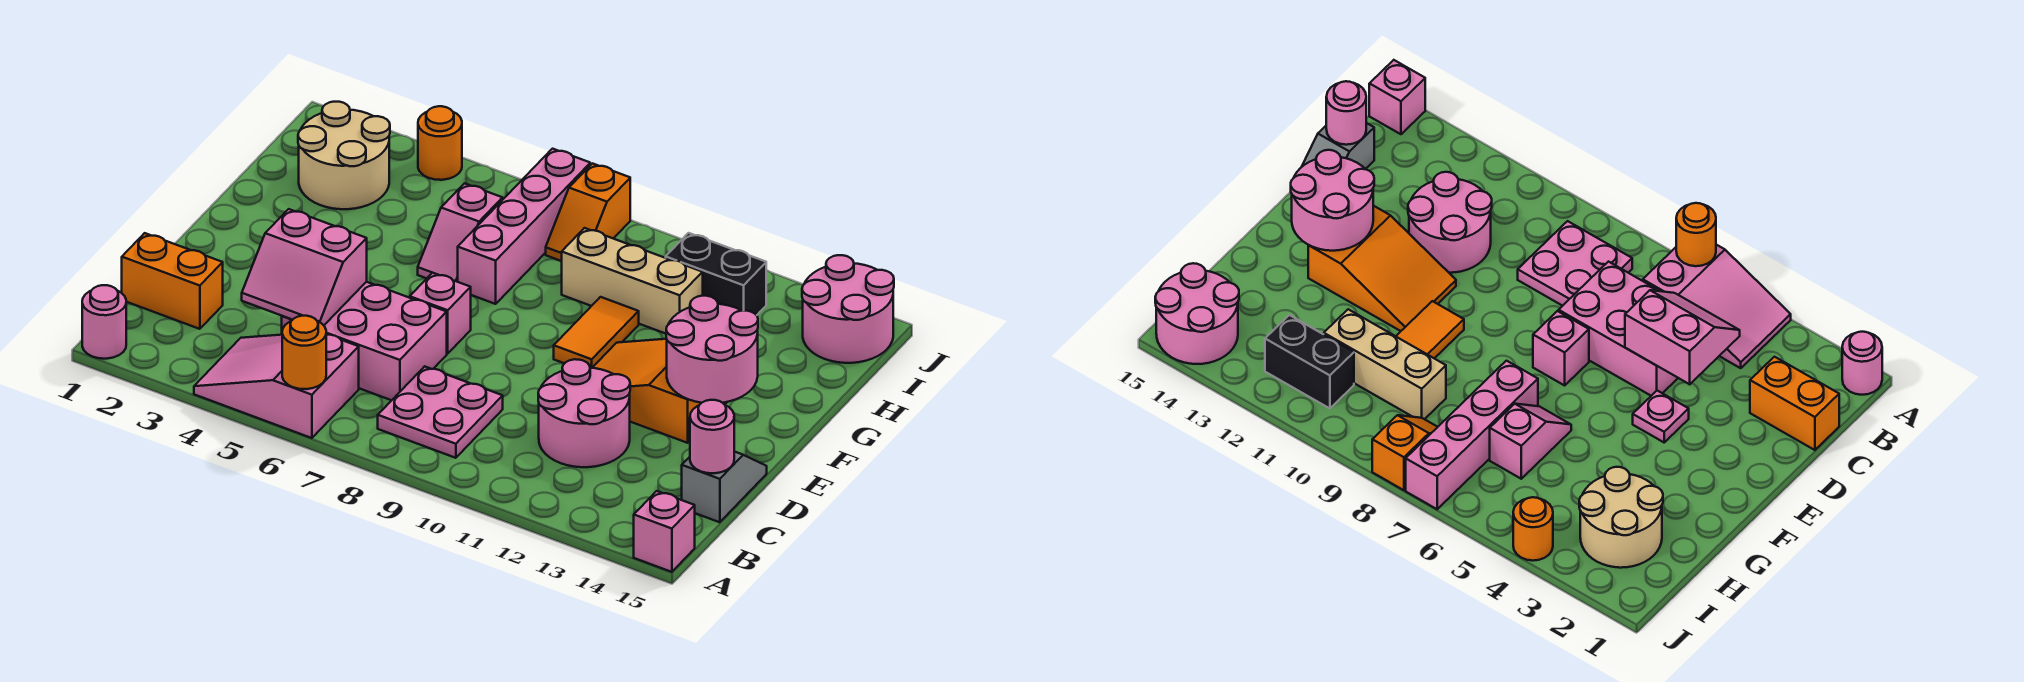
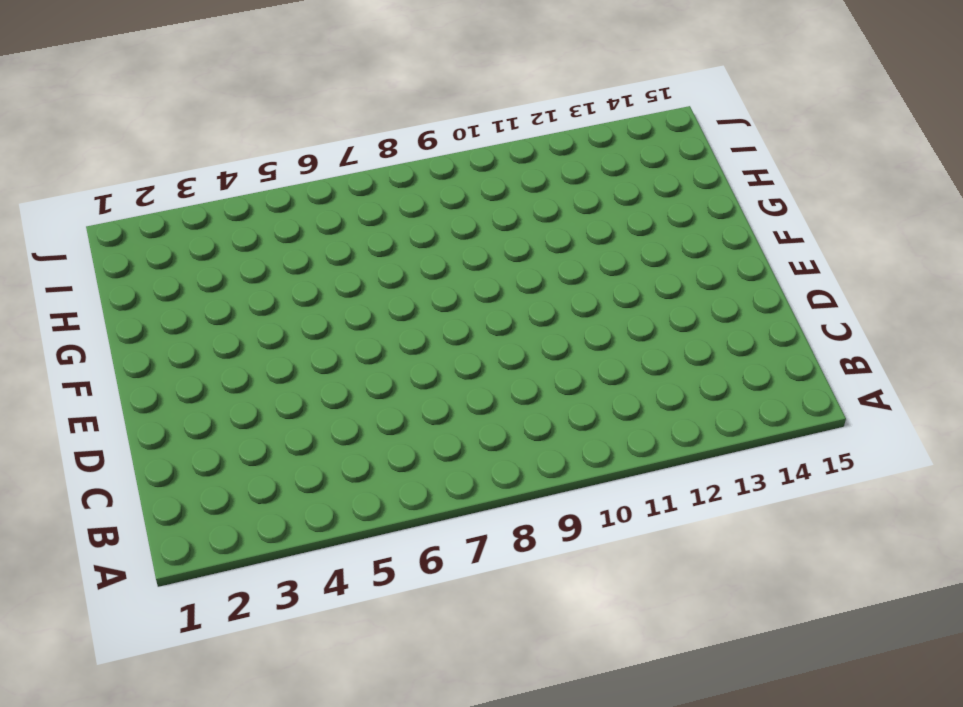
none -> pink round brick A1 level 1
none -> pink slope A4:B6 level 1 top 6
none -> pink brick A15 level 1

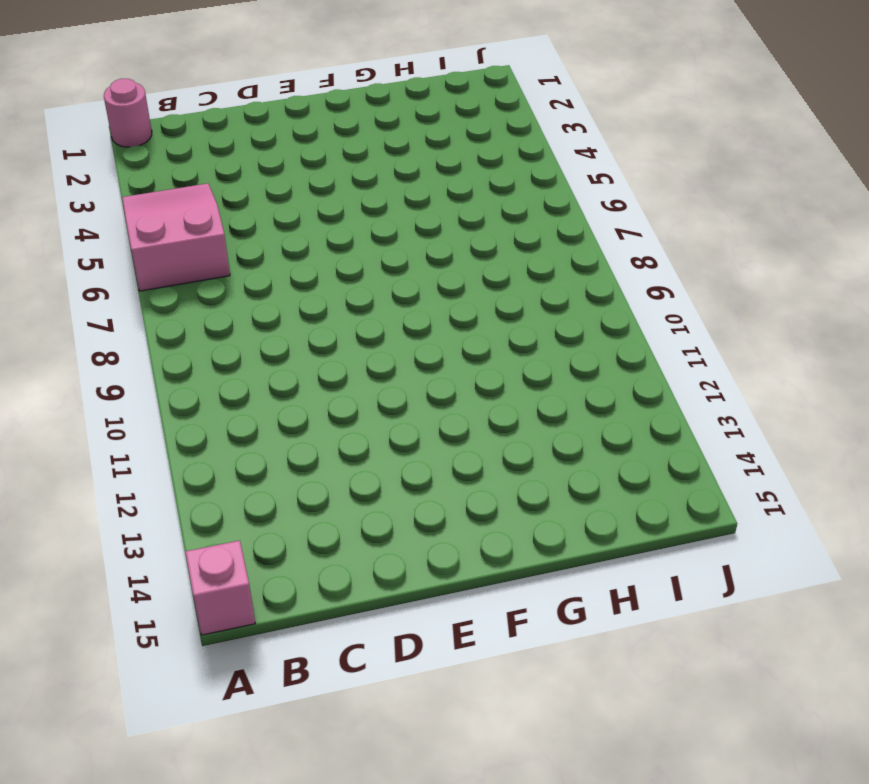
none -> pink plate B8:C9 level 1
none -> orange brick C1:C2 level 1
none -> pink brick C5:D7 level 1

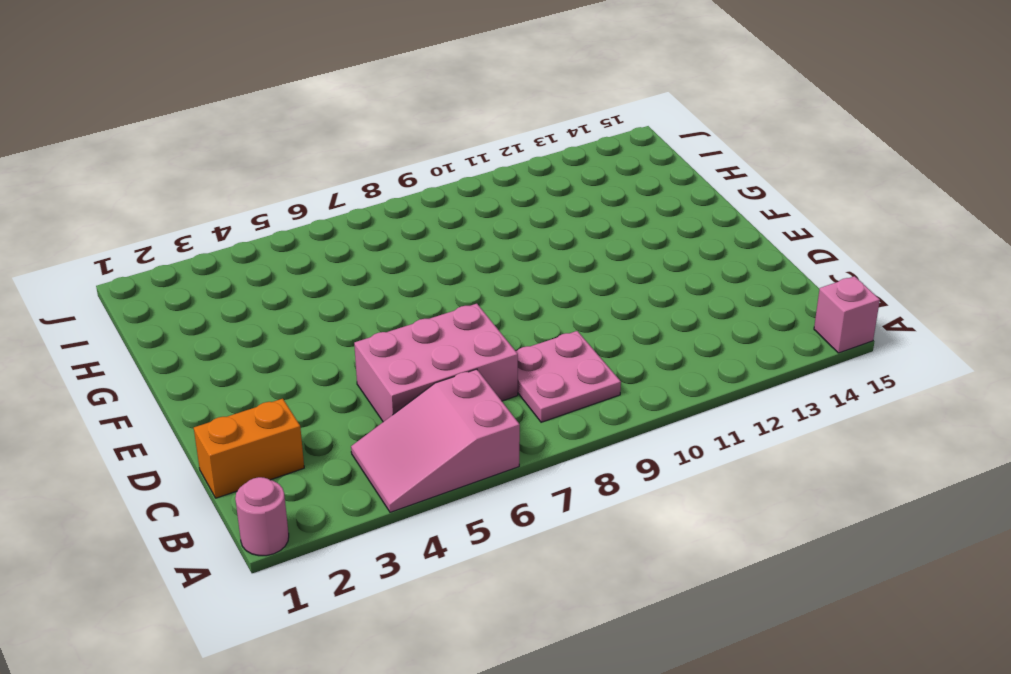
none -> pink round brick C11:D12 level 1
none -> grey slope C15:D15 level 1 top C
none -> pink plate E4 level 1

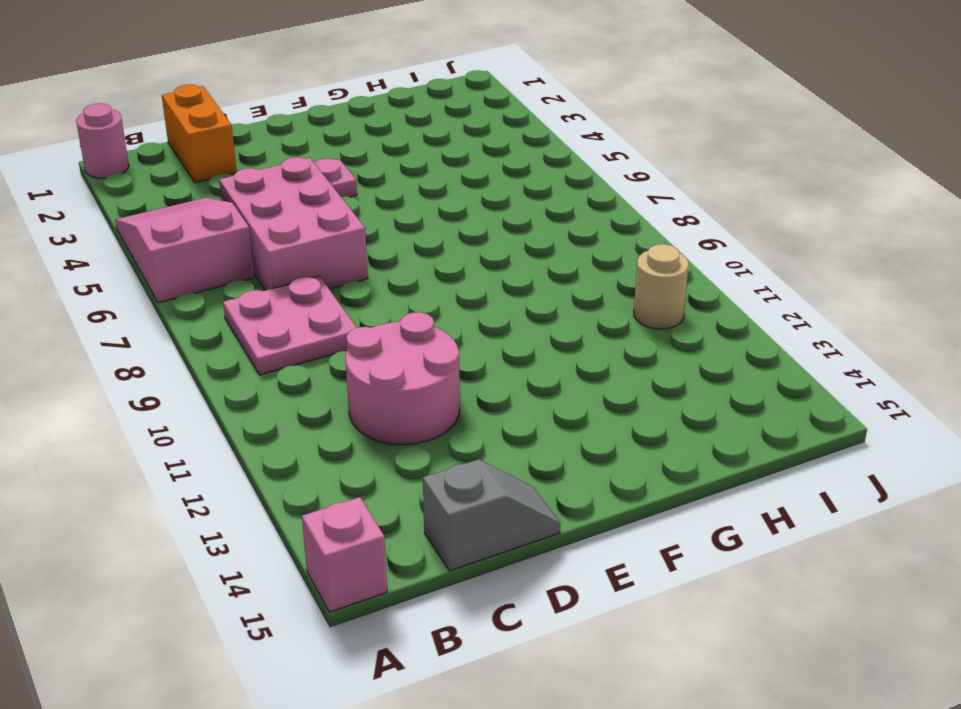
tan round brick I11 level 1 -> black brick I11:I12 level 1
none -> pink brick E7 level 1
none -> orange slope E11:F13 level 1 top 13
none -> orange tile F10:G10 level 1

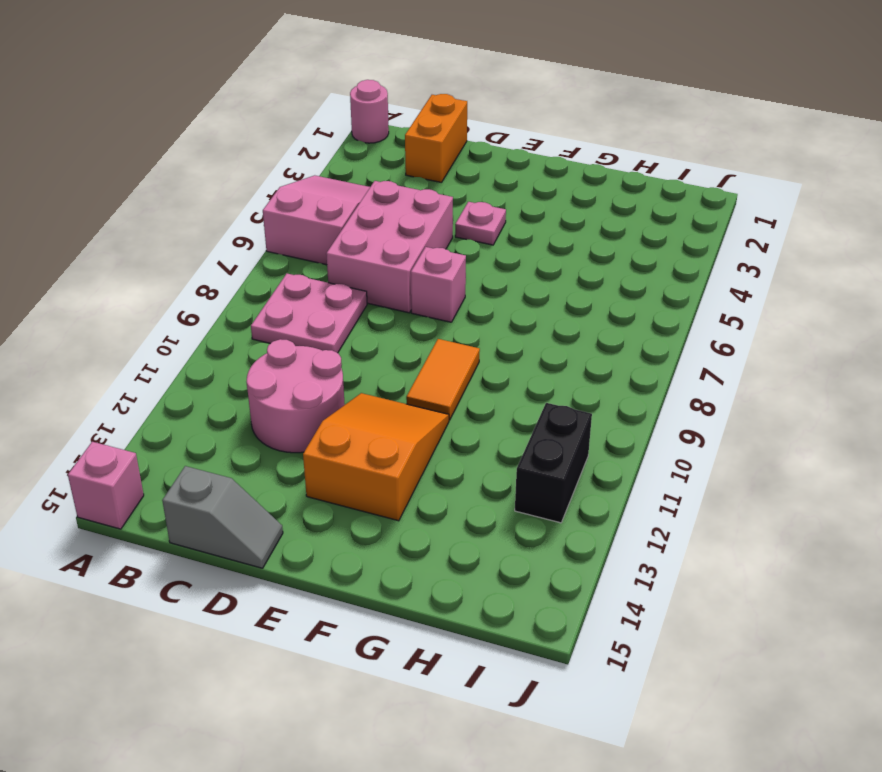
orange tile F9:F10 level 1 -> orange tile F10:G10 level 1
none -> pink slope G6:H6 level 1 top H
none -> pink brick G7:J7 level 1
none -> tan round brick H2:I3 level 1

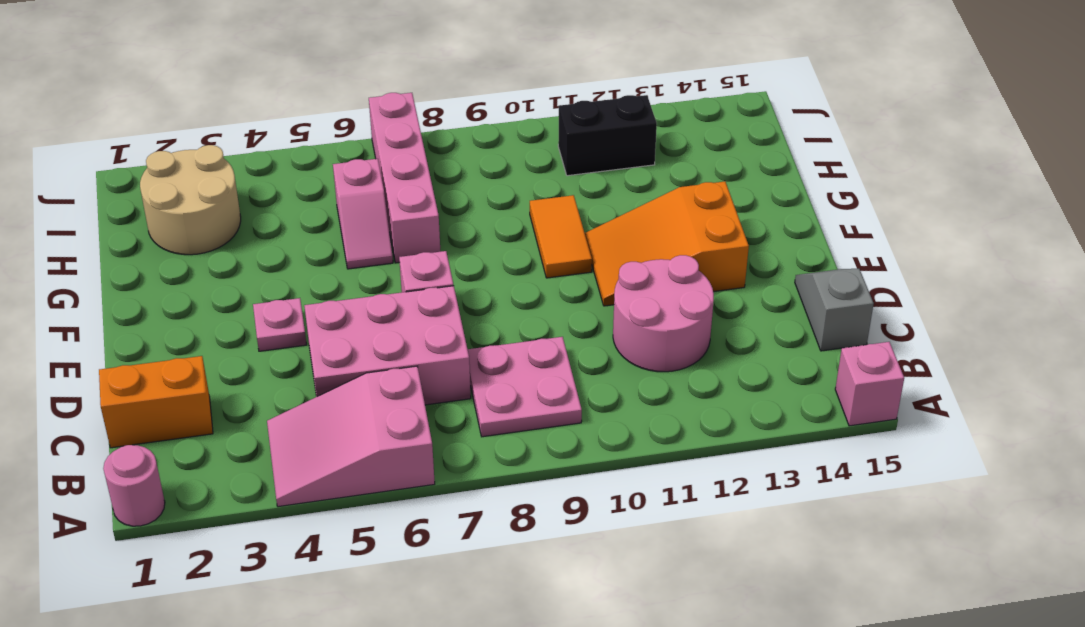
none -> tan brick H9:H11 level 1
none -> orange slope I8:J8 level 1 top J
none -> pink round brick I14:J15 level 1

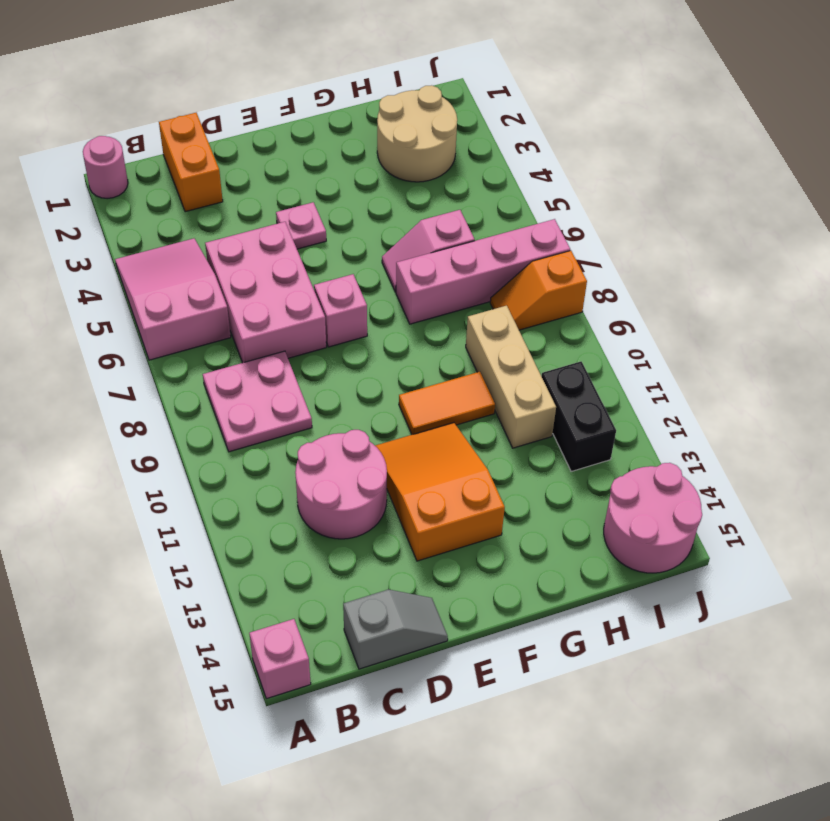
none -> orange round brick J4 level 1
none -> orange round brick A6 level 2
none -> pink slope C4:D5 level 2 top D

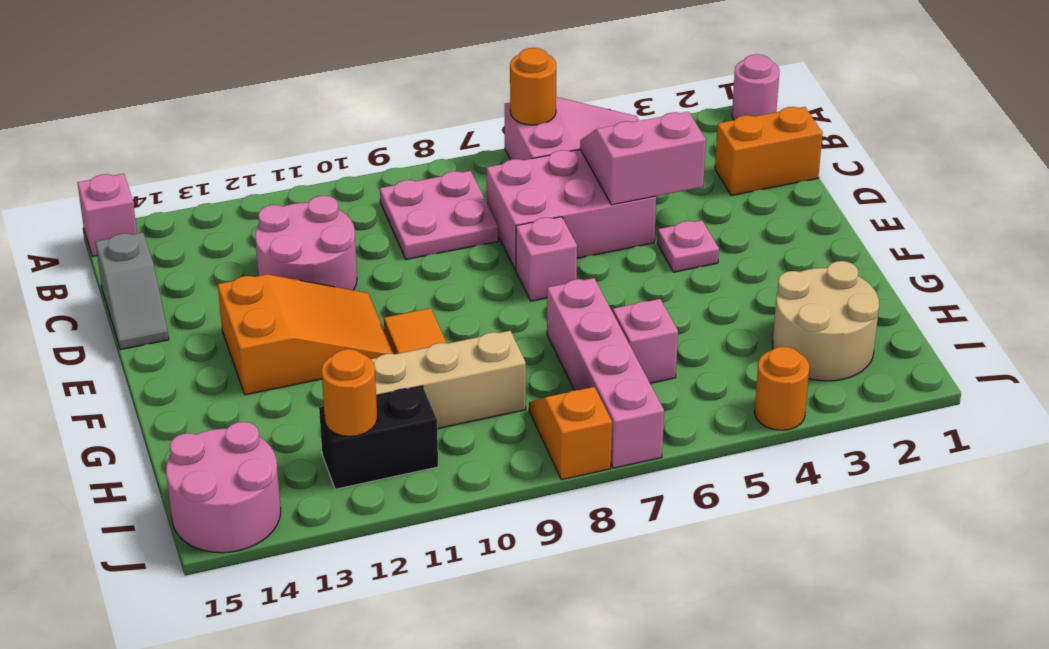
orange round brick I12 level 2 -> none
none -> pink round brick C15 level 2
none -> pink round brick E13:F14 level 2

